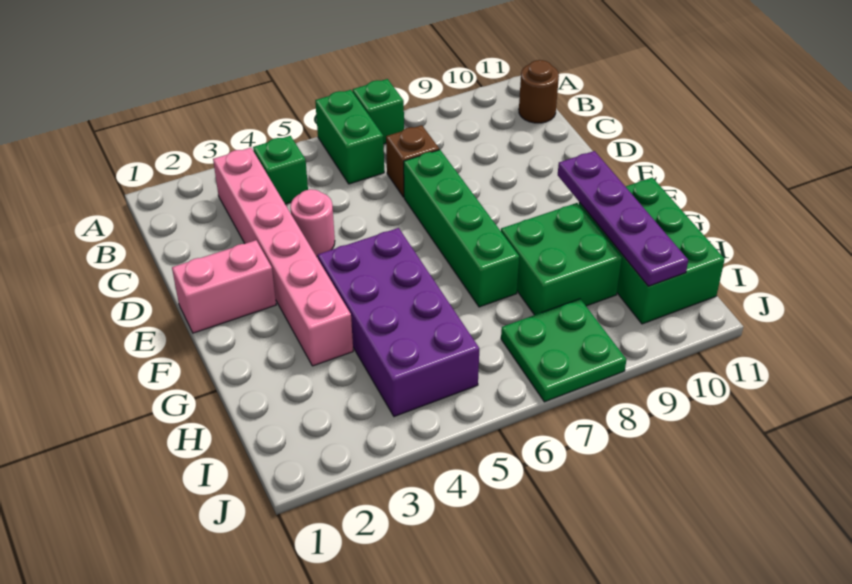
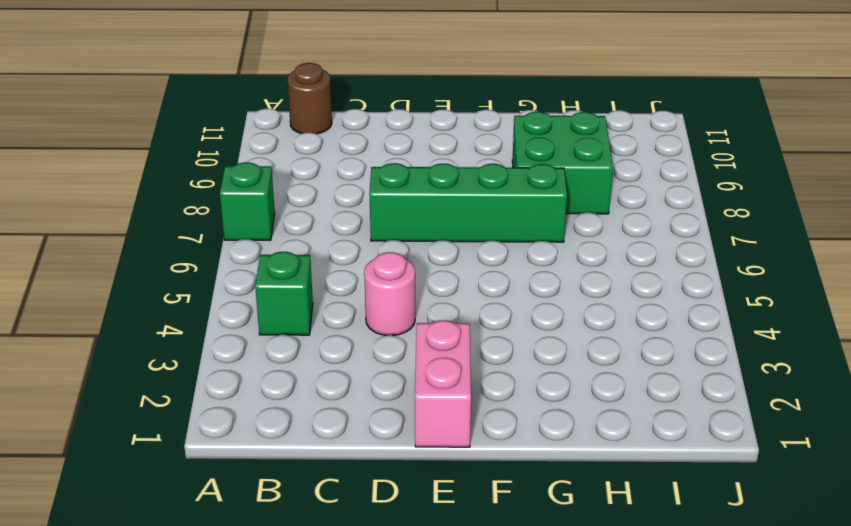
none -> green brick A6:B6 level 1
none -> pink brick B3:G3 level 1
none -> brown brick C7 level 1

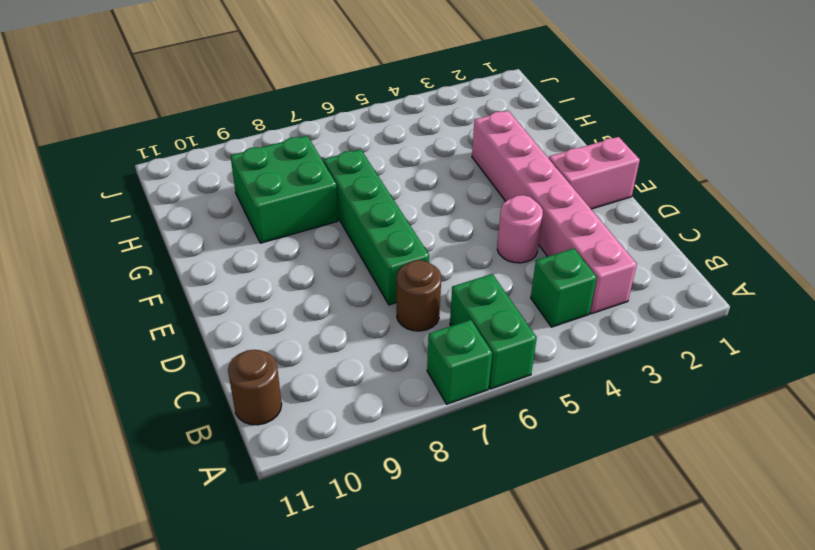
brown round brick C7 level 1 -> brown brick C7 level 1
none -> purple brick F4:I5 level 1
none -> green brick G10:I11 level 1
none -> green plate I7:J8 level 1

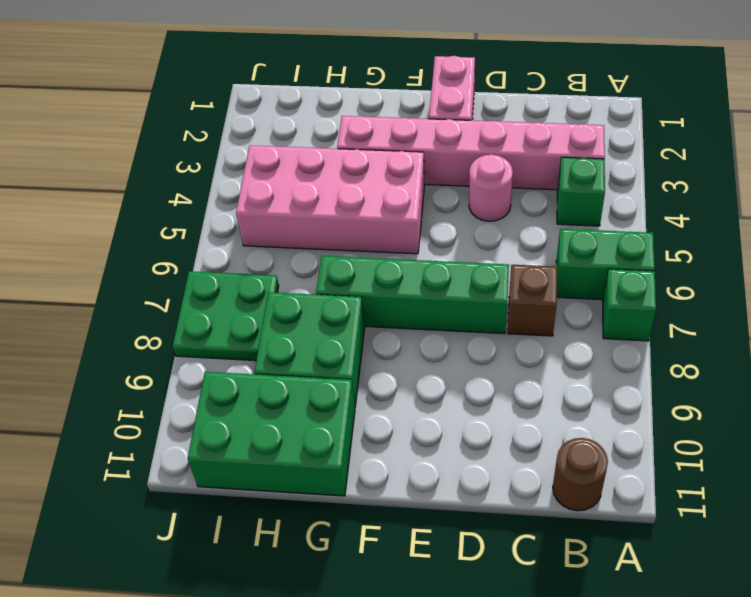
pink brick F4:I5 level 1 -> purple brick F4:I5 level 1
none -> purple plate F10:I10 level 2

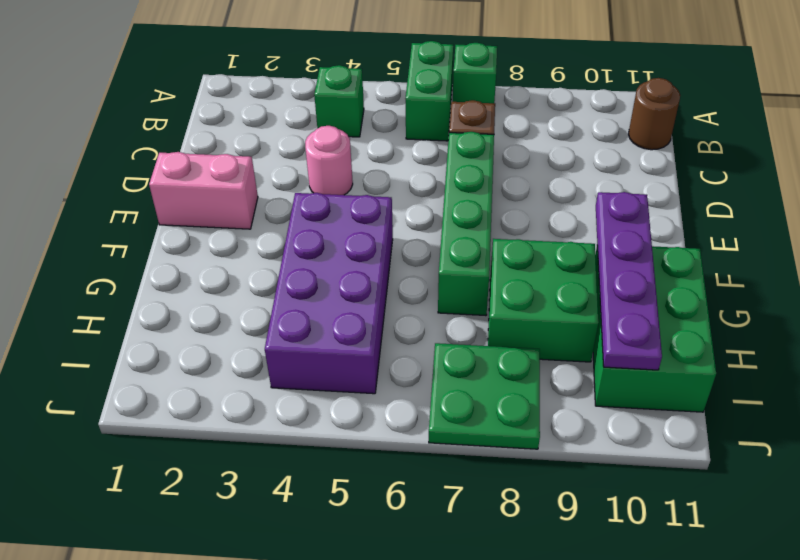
none -> pink brick B3:G3 level 1

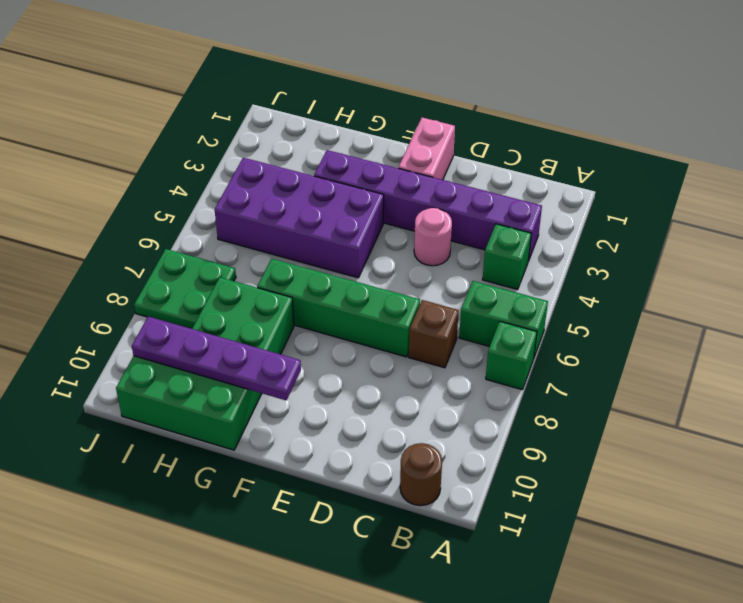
purple brick B3:G3 level 1 -> pink brick B3:G3 level 1

